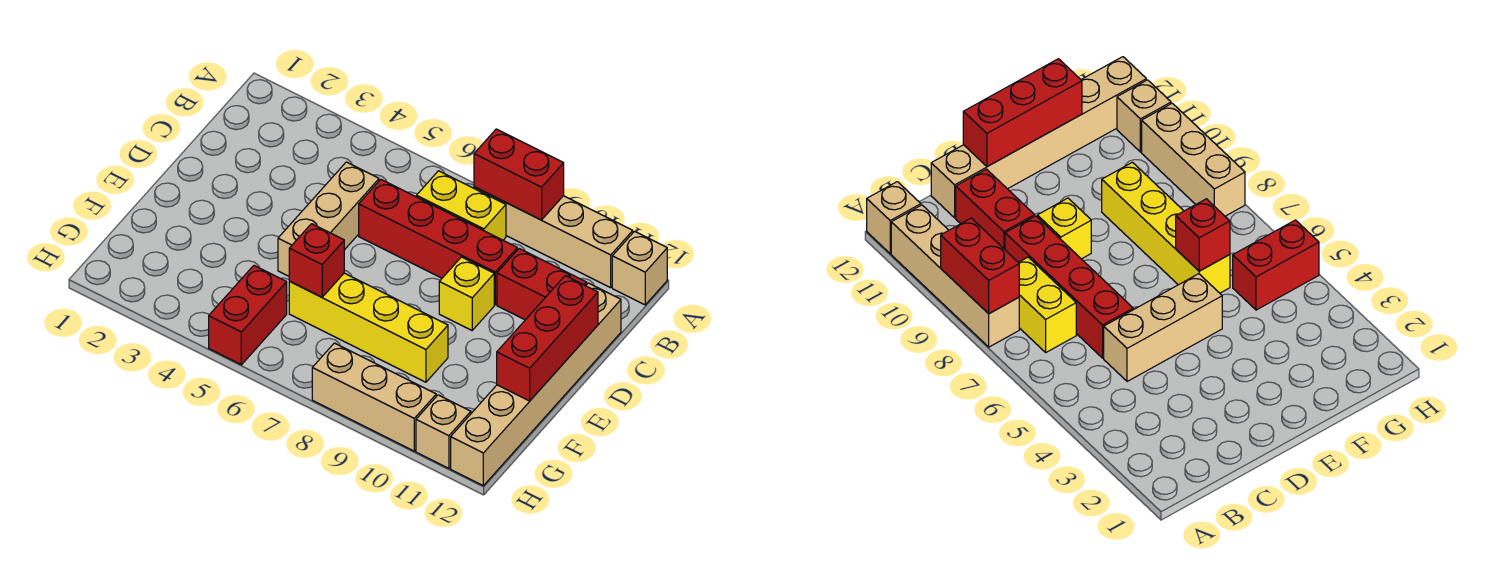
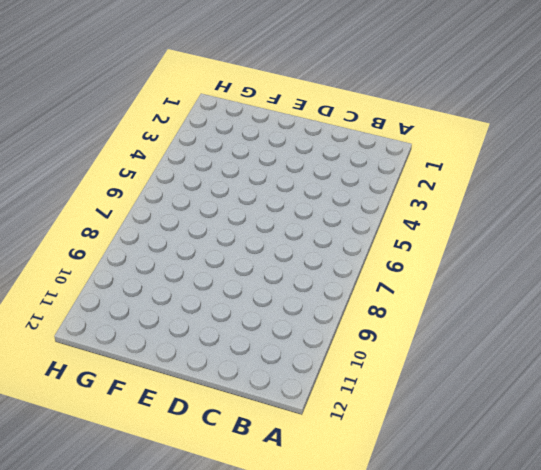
none -> tan brick A8:A11 level 1
none -> tan brick A12 level 1
none -> yellow brick B7:B8 level 1

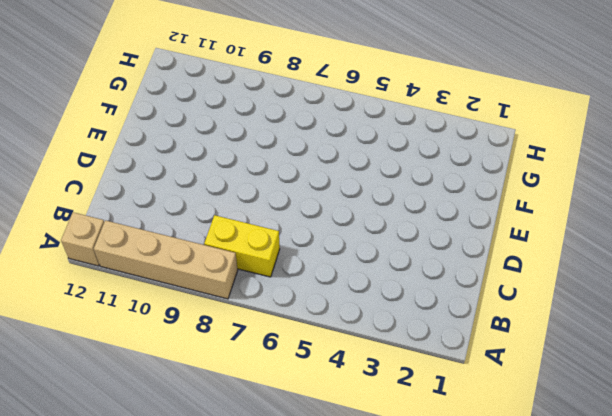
none -> tan brick C5:E5 level 1
none -> red brick C6:C9 level 1
none -> red brick C10:C11 level 1

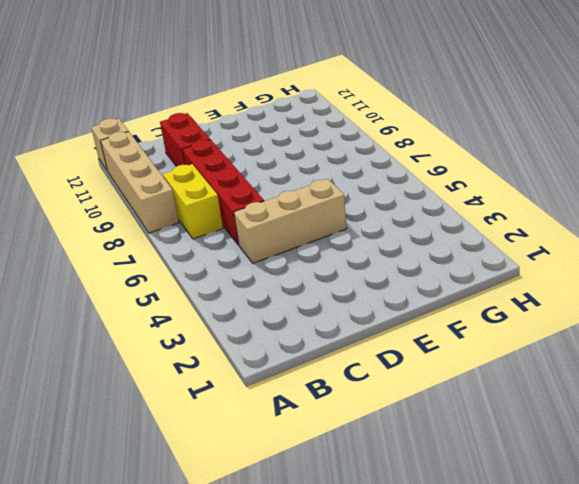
none -> tan brick C12:H12 level 1
none -> yellow brick D9 level 1
none -> yellow brick F6:F9 level 1

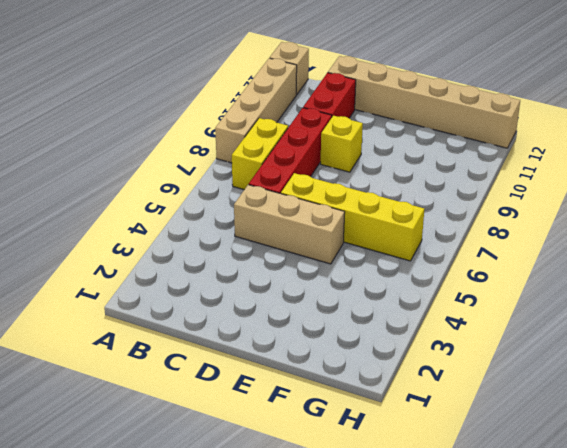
yellow brick D6:G6 level 1 -> yellow brick F6:F9 level 1
none -> red brick G5:H5 level 1
none -> tan brick H8:H10 level 1
none -> tan brick H11 level 1

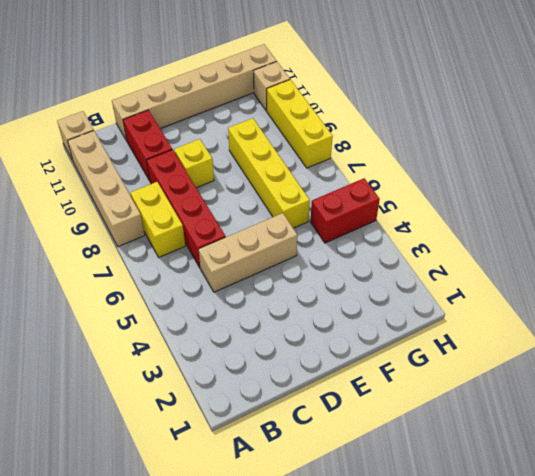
yellow brick H8:H10 level 1 -> tan brick H8:H10 level 1
none -> red brick A8:A9 level 2
none -> red brick D12:F12 level 2
none -> red brick F6 level 2

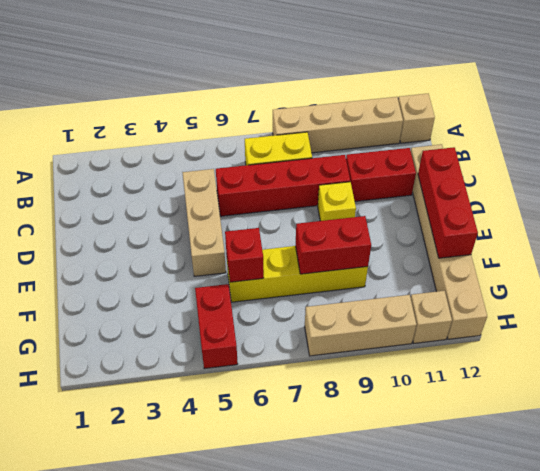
red brick F8:F9 level 2 -> red brick A8:A9 level 2

